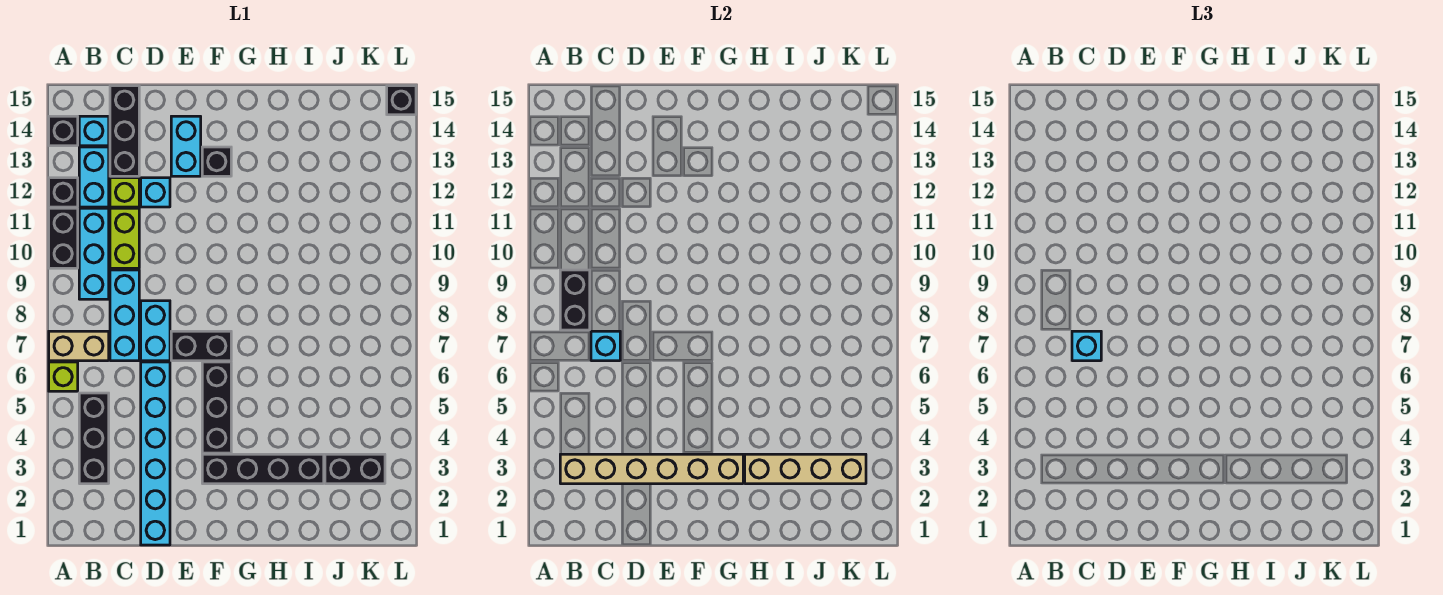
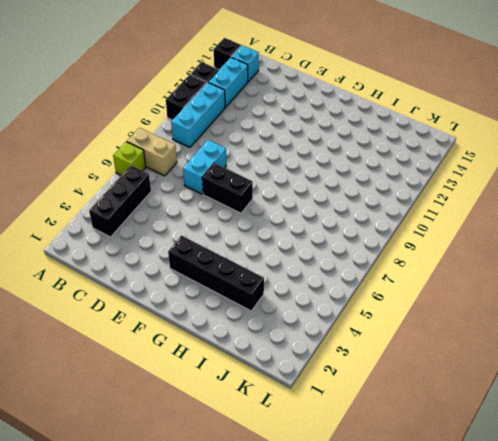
none -> cyan brick C7:C9 level 1
none -> lime brick C10:C11 level 1
none -> lime brick C12 level 1

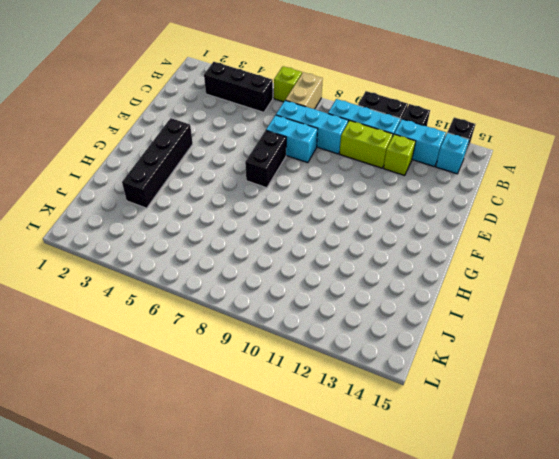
none -> black brick C13:C15 level 1
none -> cyan brick D1:D6 level 1
none -> cyan brick D12 level 1

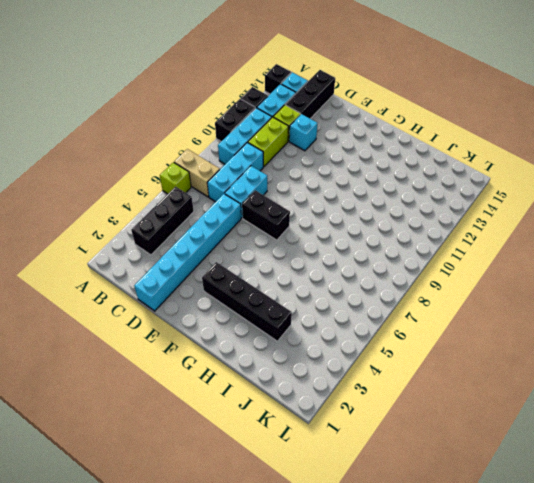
none -> cyan brick E13:E14 level 1
none -> black brick F4:F6 level 1
none -> black brick F13 level 1

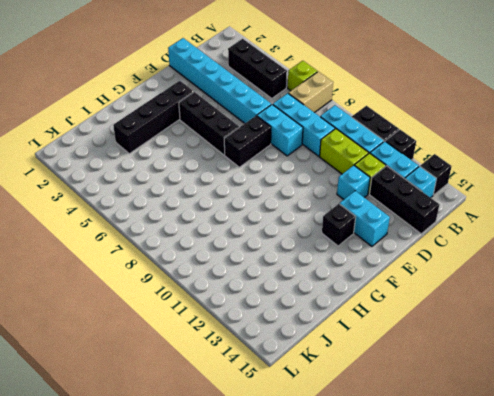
none -> black brick J3:K3 level 1
none -> black brick L15 level 1
none -> tan brick B3:G3 level 2

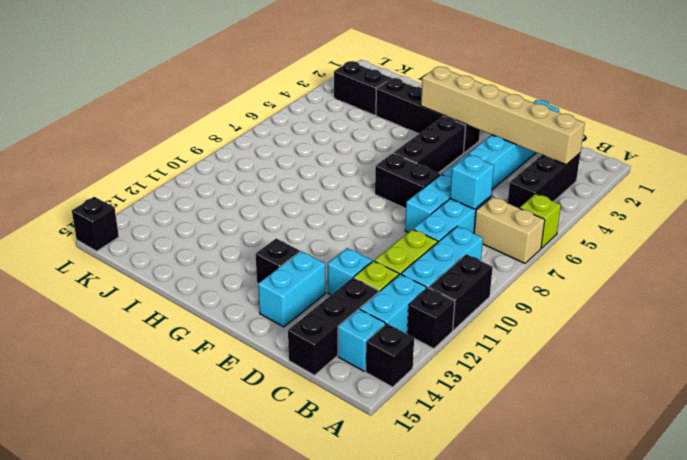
none -> black brick B8:B9 level 2
none -> tan brick H3:K3 level 2
none -> cyan brick C7 level 3

